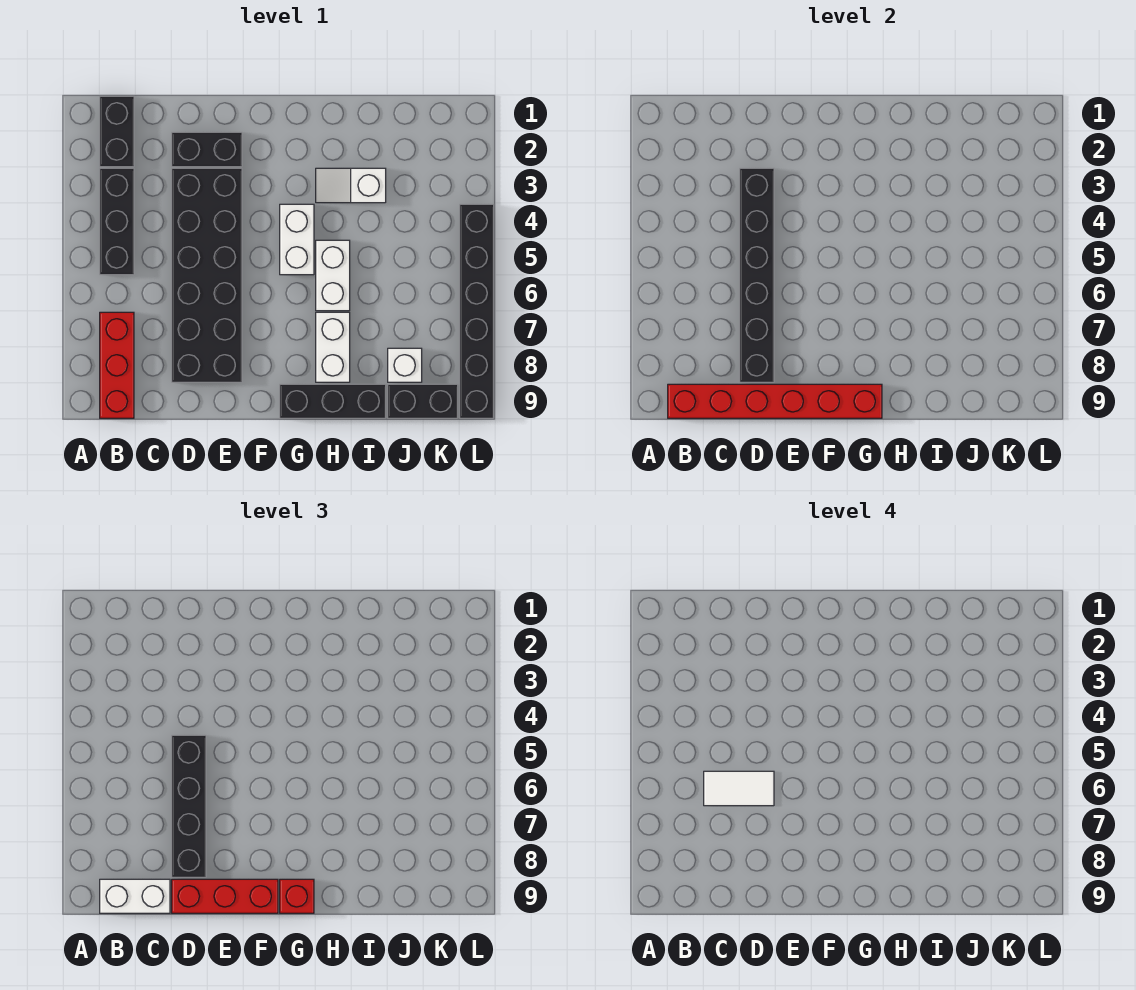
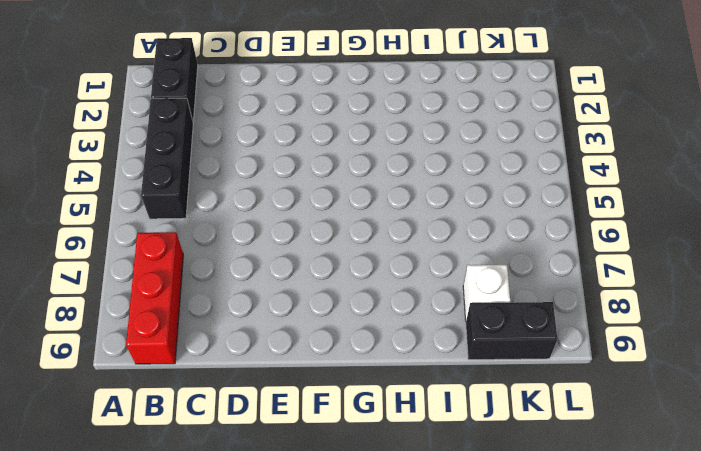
none -> black brick D2:E2 level 1
none -> black brick D3:E8 level 1
none -> white brick G4:G5 level 1

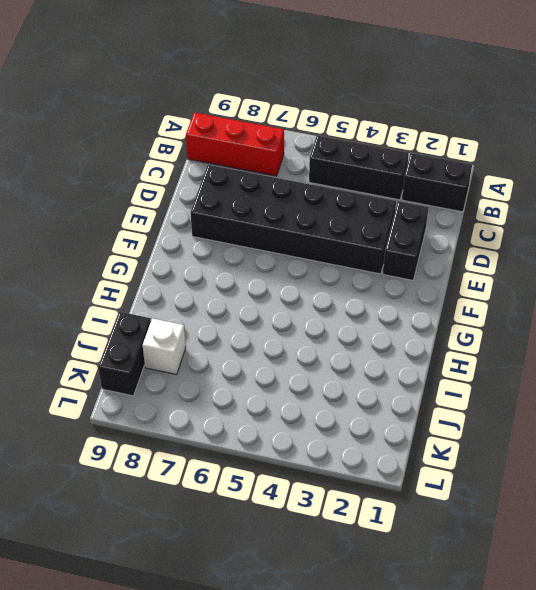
none -> white brick G4:G5 level 1
none -> black brick G9:I9 level 1
none -> white slope H3:I3 level 1 top I

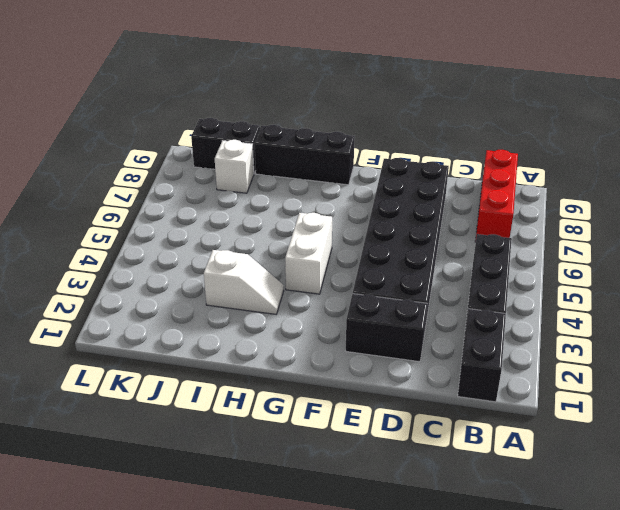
none -> white brick H5:H6 level 1
none -> white brick H7:H8 level 1
none -> black brick L4:L9 level 1

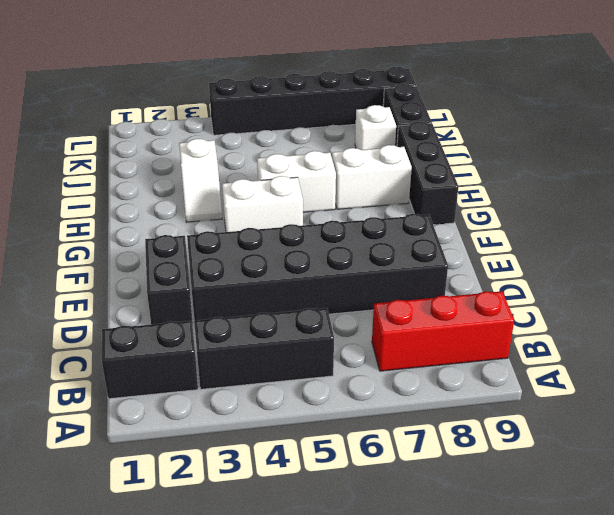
none -> red brick B9:G9 level 2
none -> black brick D3:D8 level 2
none -> white brick B9:C9 level 3

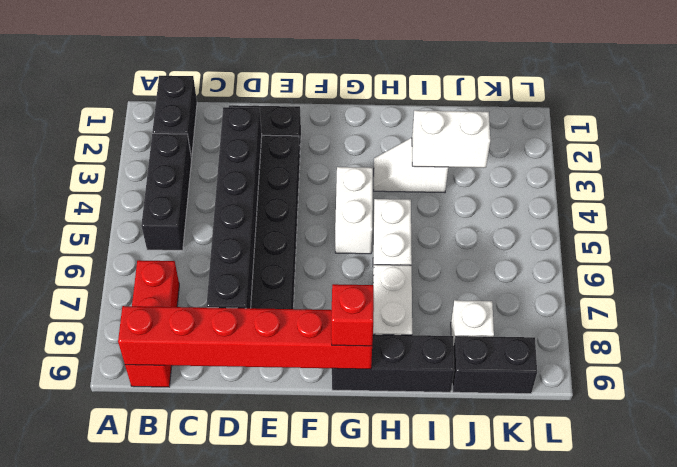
white brick I3:J3 level 2 -> white brick B9:C9 level 3
none -> black brick L4:L9 level 1
none -> black brick D5:D8 level 3
none -> red brick D9:F9 level 3

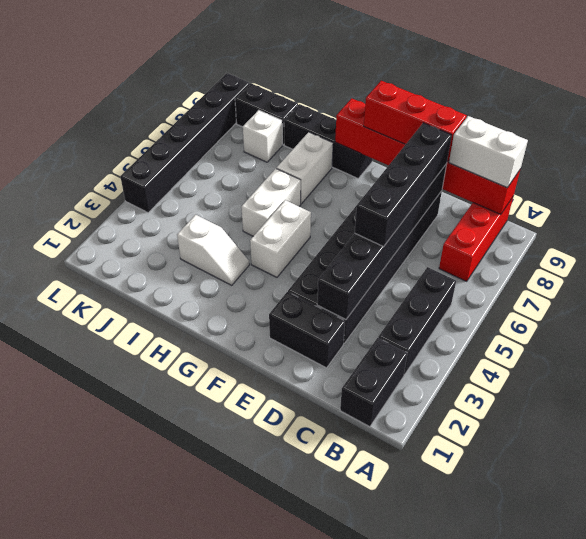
none -> red brick G9 level 3
none -> white tile C6:D6 level 4

